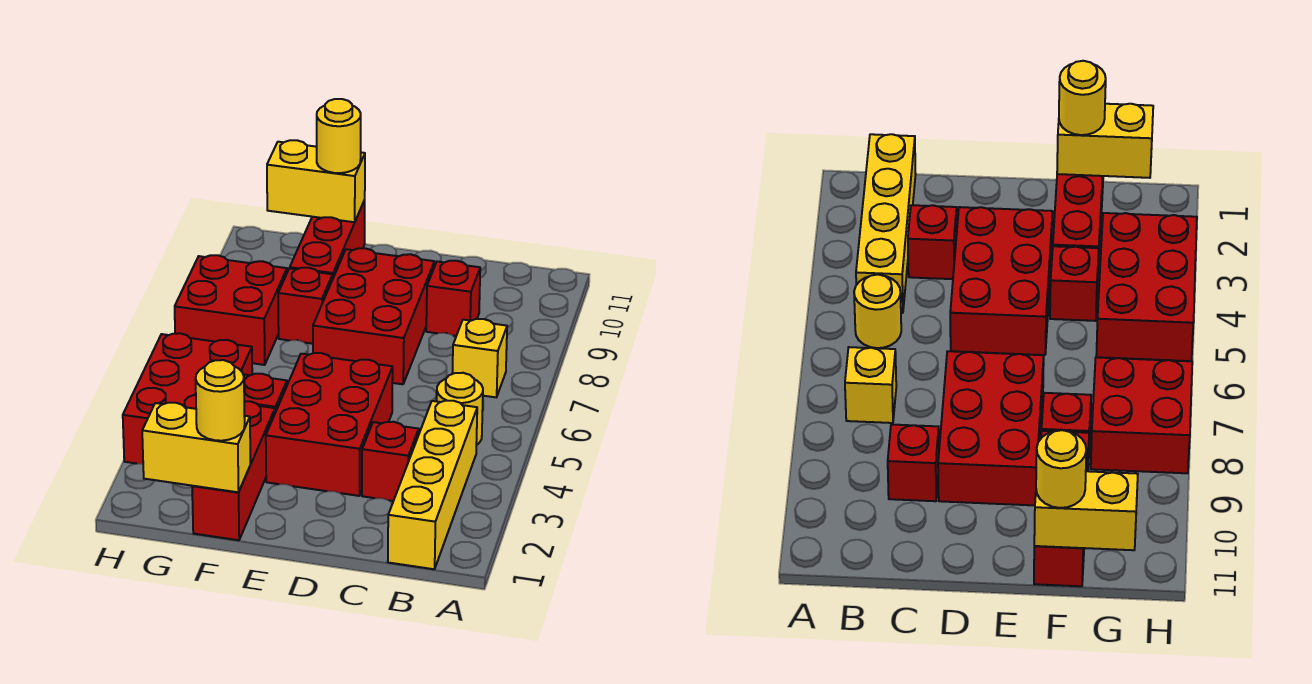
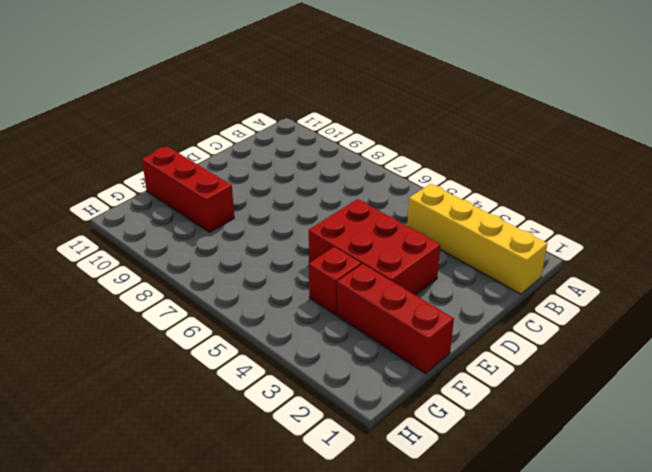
none -> yellow round brick B5 level 1
none -> yellow brick B7 level 1
none -> red brick C3 level 1

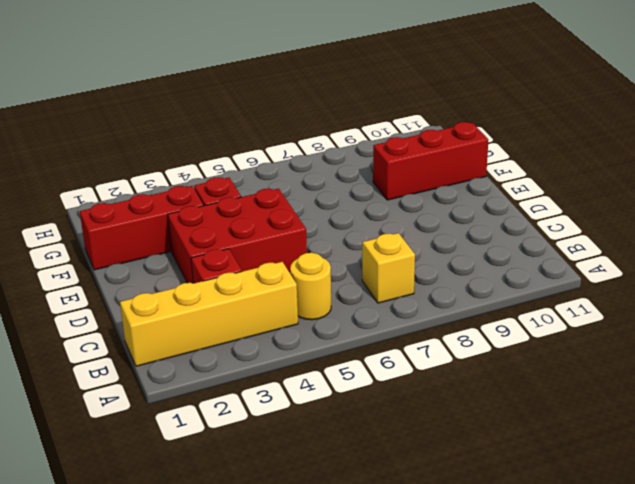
none -> red brick C9 level 1
none -> red brick D7:E9 level 1
none -> red brick F8 level 1

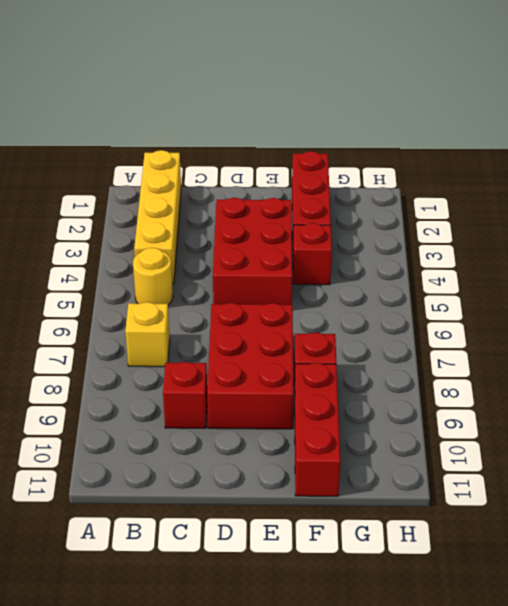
none -> red brick C3 level 1
none -> red brick G3:H5 level 1
none -> red brick G7:H8 level 1

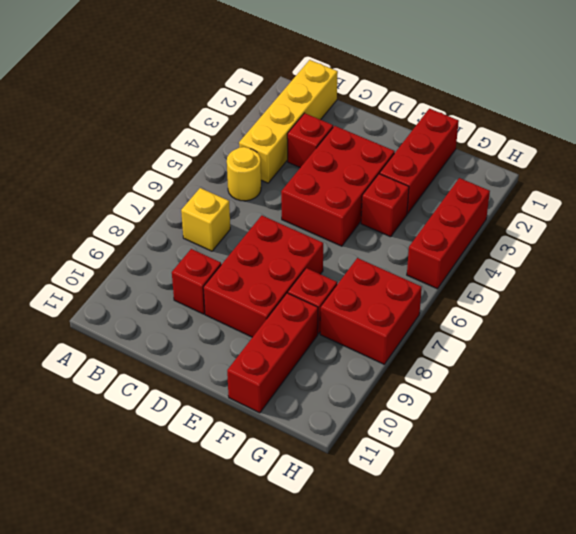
red brick H3:H5 level 1 -> red brick G3:H5 level 1
none -> yellow brick F1:G1 level 2
none -> yellow brick F11:G11 level 2
none -> yellow round brick F1 level 3

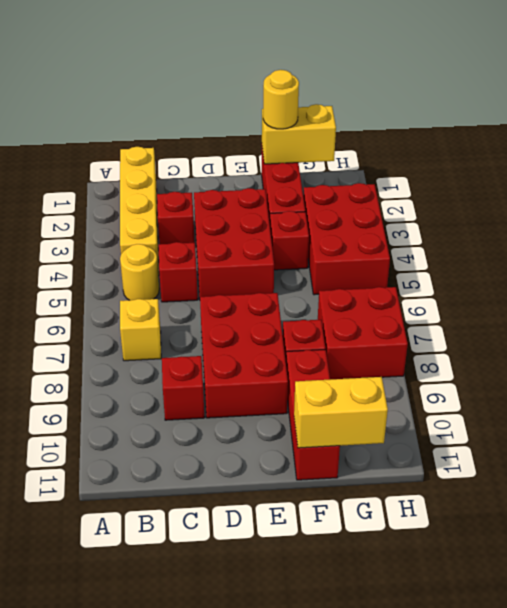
red brick C5 level 1 -> none
none -> yellow round brick F11 level 3

